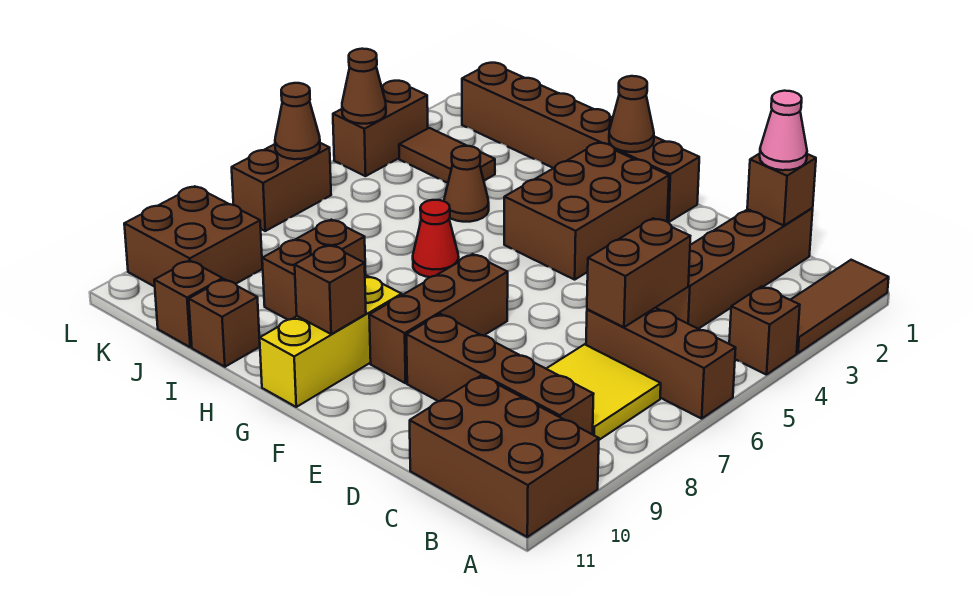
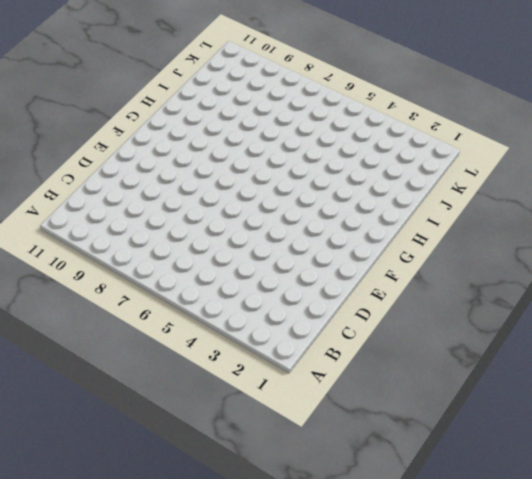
none -> brown tile A1:A3 level 1
none -> brown brick A4 level 1
none -> brown brick A6:C6 level 1

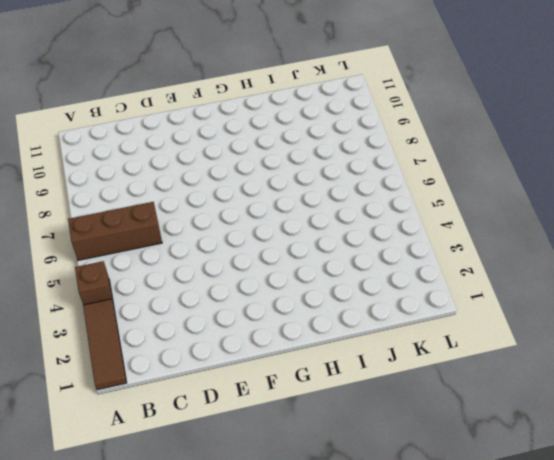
none -> brown brick A10:C11 level 1
none -> yellow tile B7:C8 level 1
none -> brown brick B9:E9 level 1

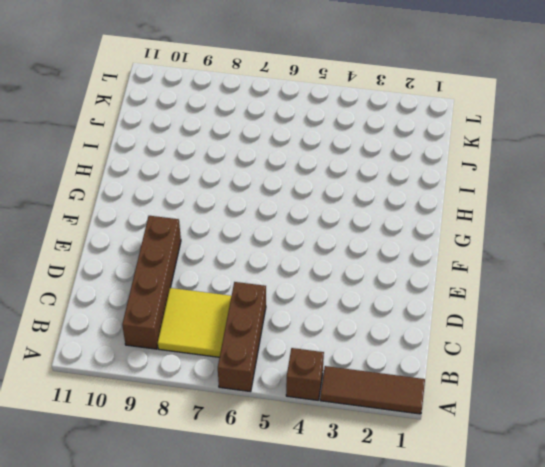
none -> brown brick A10:C11 level 1
none -> brown brick C1:C4 level 1
none -> brown brick F1:K1 level 1

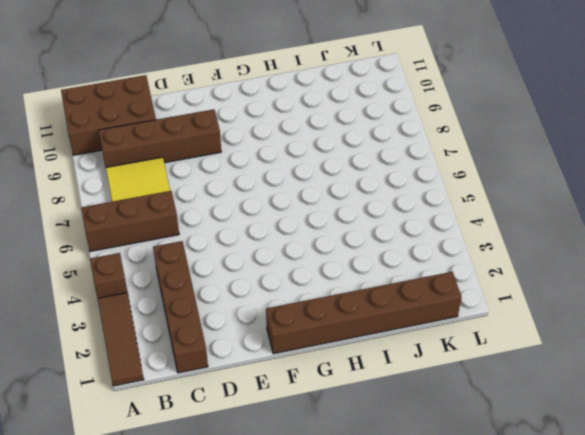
none -> brown brick F2:G4 level 1
none -> brown brick F7:F9 level 1
none -> yellow brick G9:G11 level 1

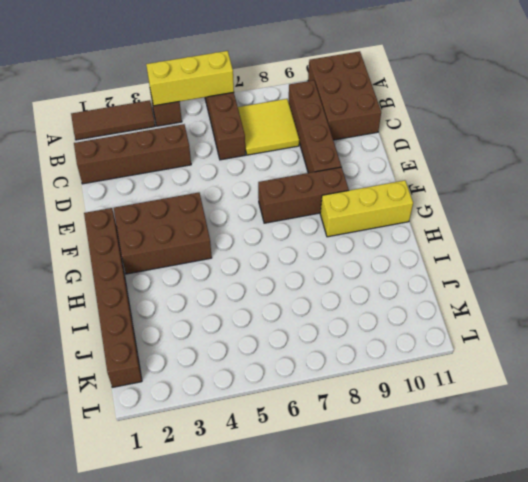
yellow brick A4:A6 level 2 -> none
none -> red cone H6 level 1
none -> brown cone I4 level 1
none -> brown brick I8:I9 level 1

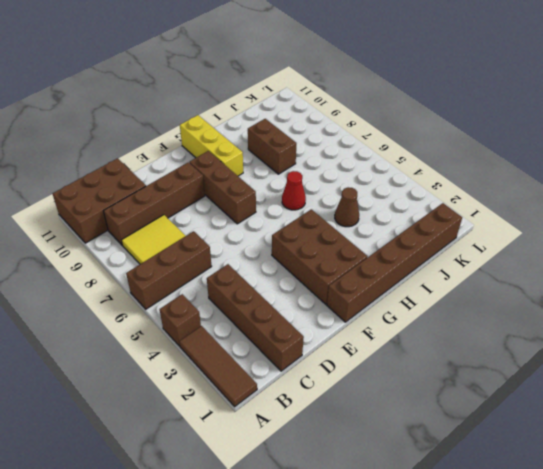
none -> brown brick I11 level 1
none -> brown tile J3:K3 level 1
none -> brown brick J11 level 1

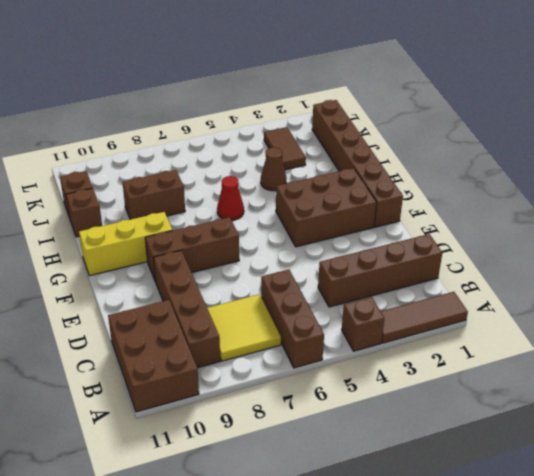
none -> brown brick K9:L10 level 1
none -> brown brick L3:L4 level 1
none -> brown brick L6:L7 level 1

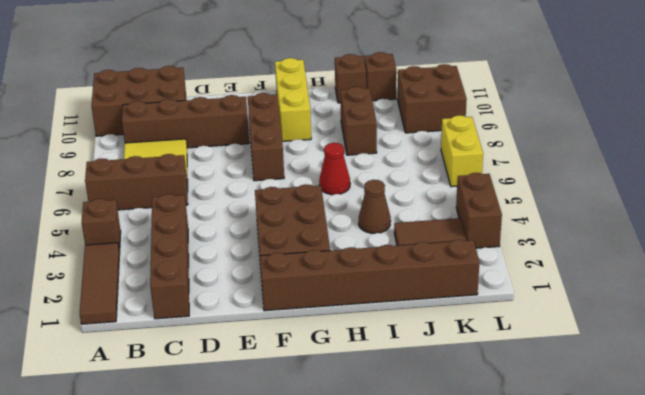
yellow brick L6:L7 level 1 -> brown brick L6:L7 level 1
none -> brown brick C1 level 2
none -> brown brick C5:C6 level 2
none -> brown cone G1 level 2

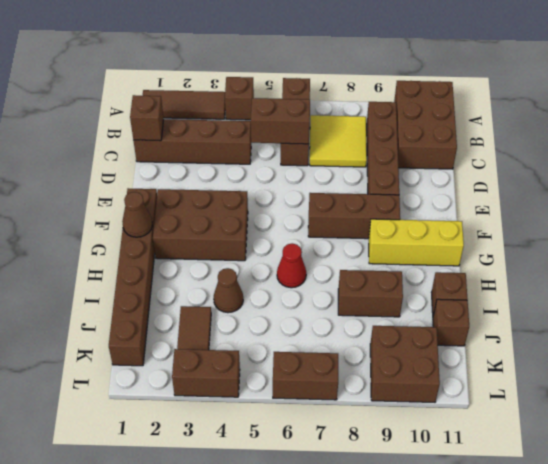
none -> brown brick G10 level 2
none -> brown cone L4 level 2
none -> brown cone L6 level 2

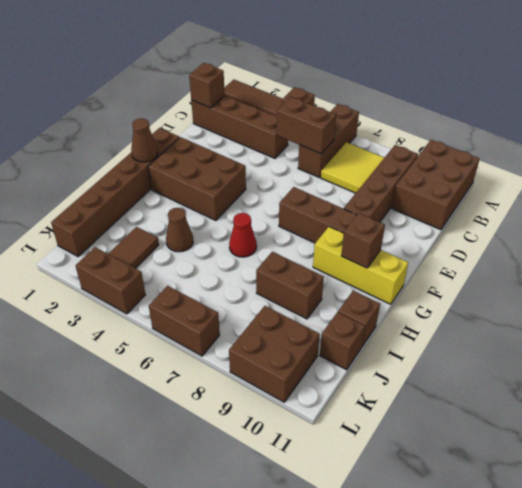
none -> brown cone L4 level 2
none -> brown cone L6 level 2
none -> pink cone C1 level 3

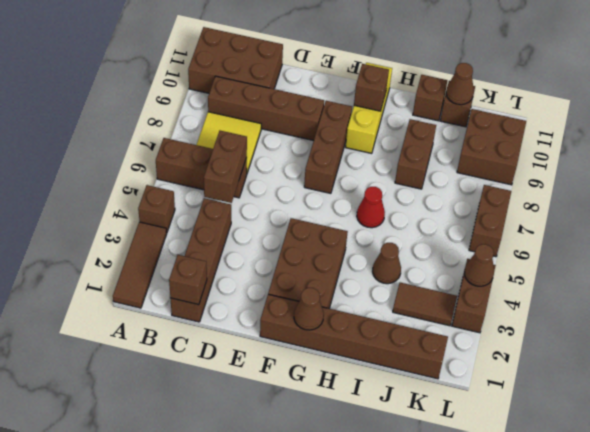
brown cone J11 level 2 -> brown cone L6 level 2
none -> pink cone C1 level 3

